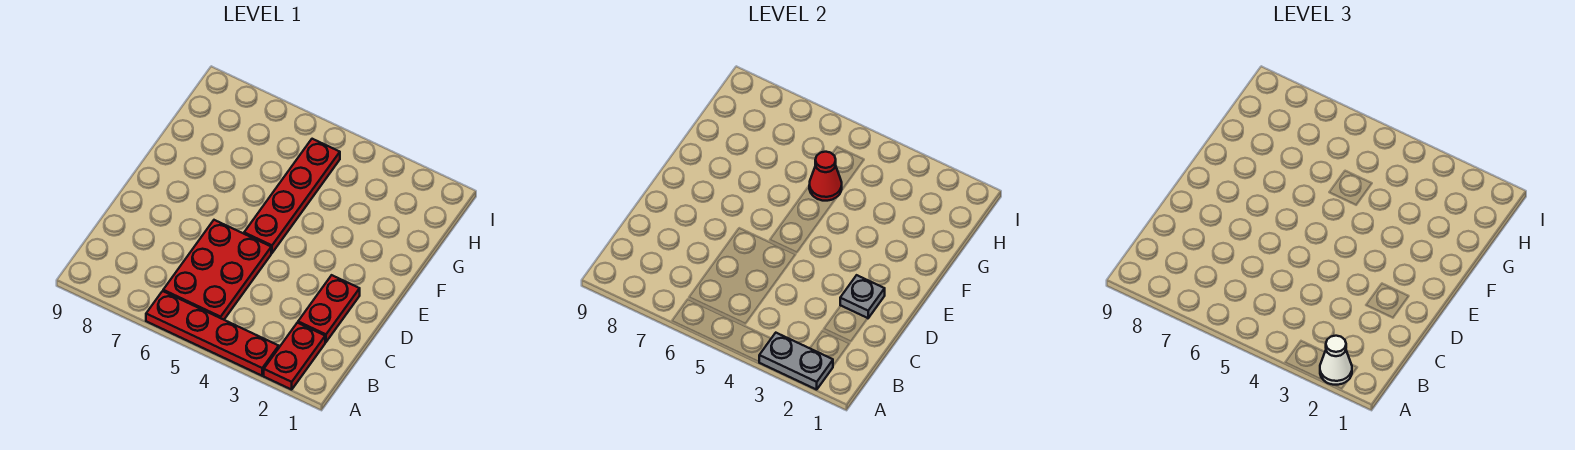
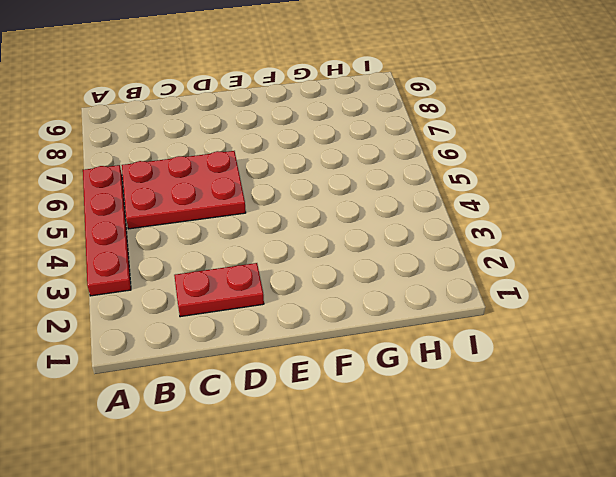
none -> red plate A2:B2 level 1
none -> red plate E5:H5 level 1

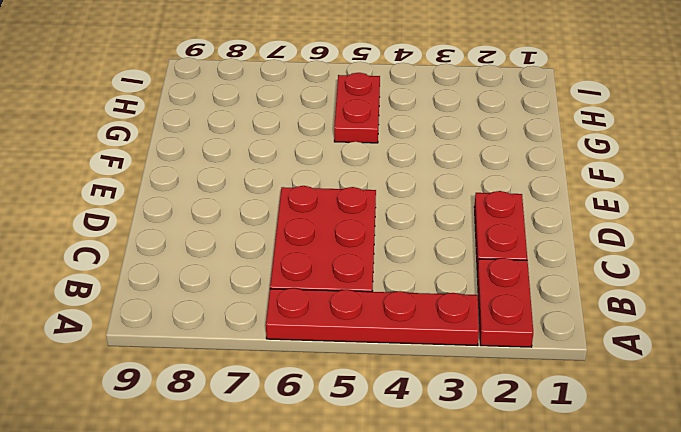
red plate G5:H5 level 1 -> red plate E5:H5 level 1
none -> grey plate A2:A3 level 2
none -> grey plate D2 level 2

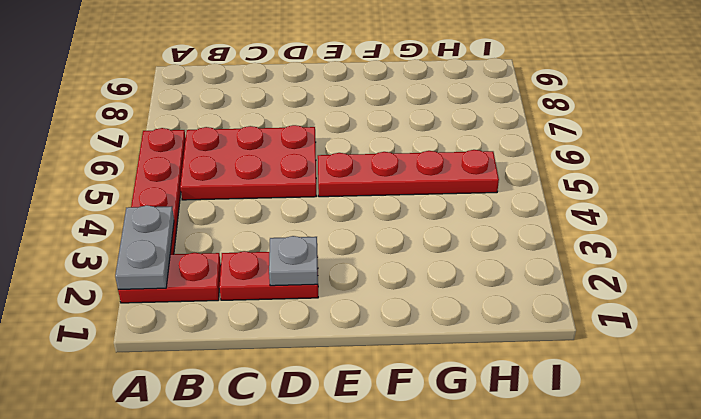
none -> red cone G5 level 2
none -> white cone A2 level 3

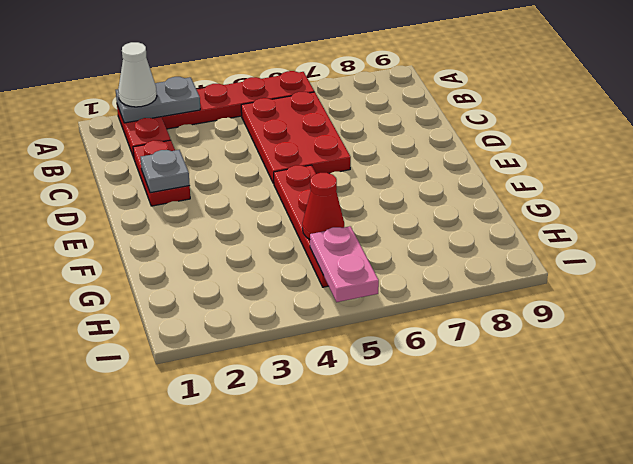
pink plate H5:I5 level 2 -> none

